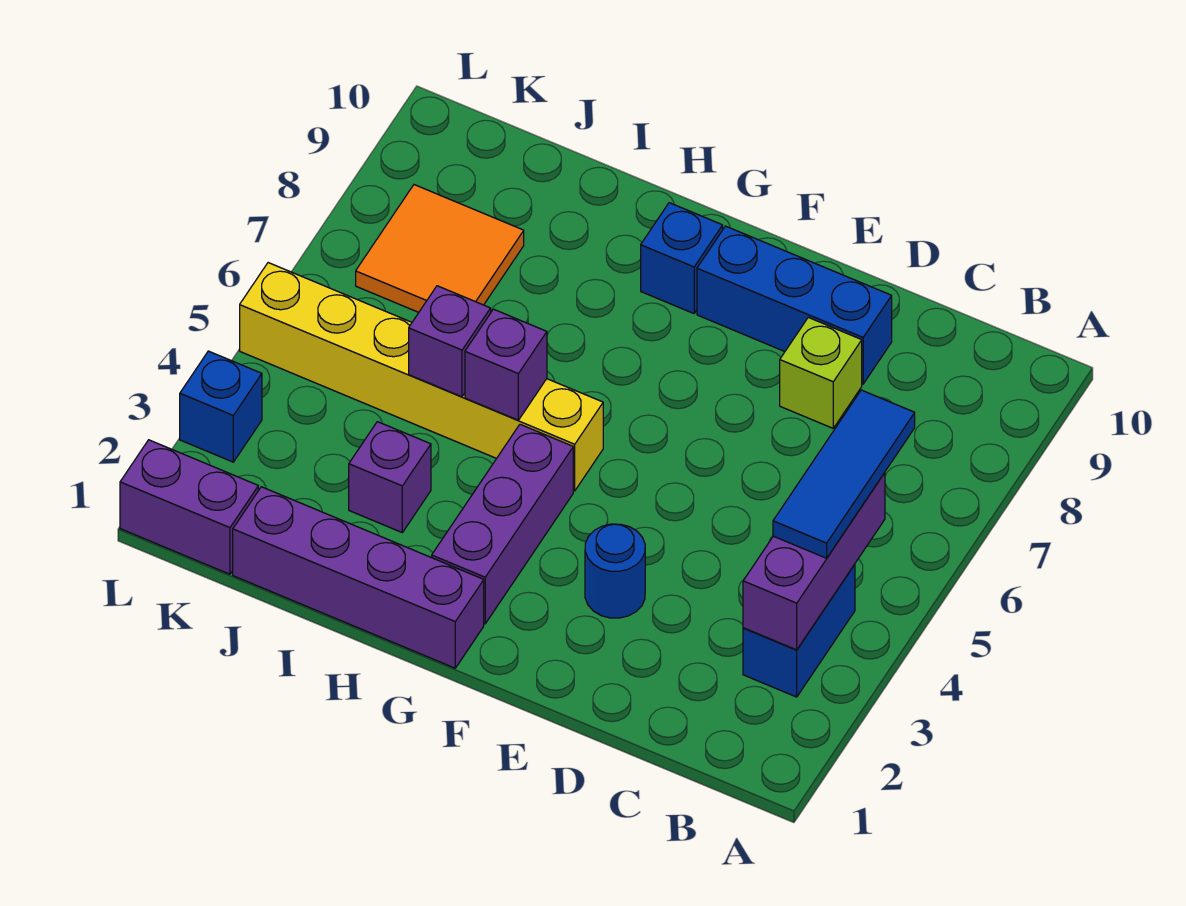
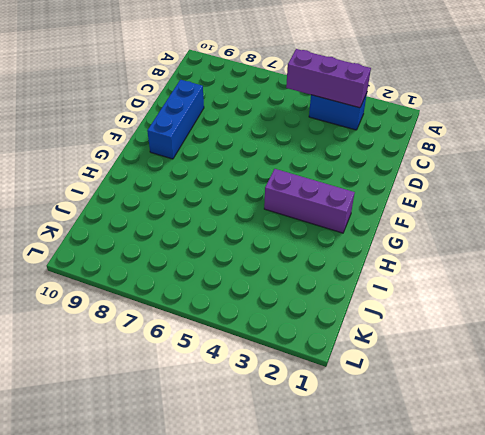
none -> lime brick D8 level 1
none -> blue round brick E3 level 1
none -> purple brick G1:J1 level 1

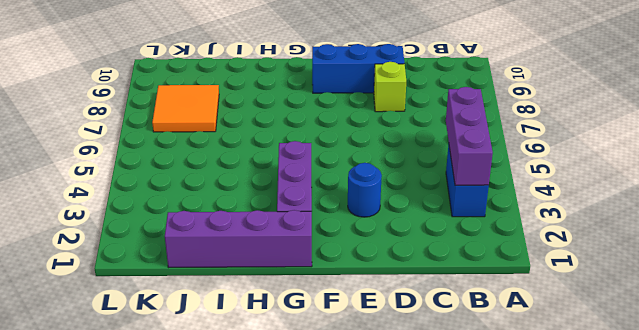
none -> yellow brick G5:L5 level 1
none -> blue brick G9 level 1
none -> purple brick I3 level 1

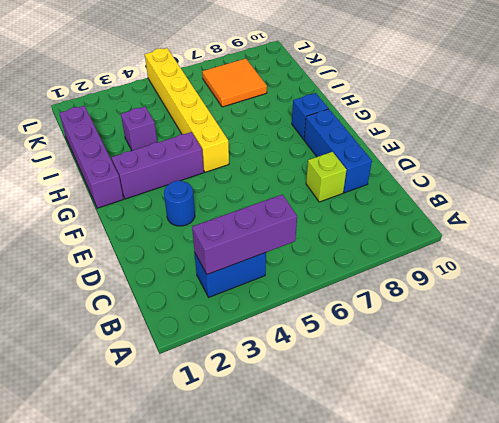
none -> purple brick K1:L1 level 1
none -> blue brick L3 level 1
none -> purple brick H5 level 2

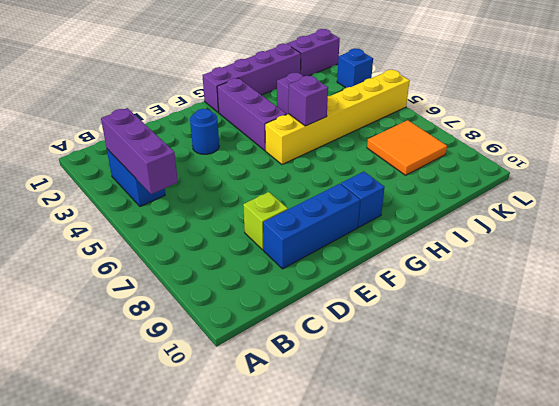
none -> purple brick I5 level 2
none -> blue tile B4:B6 level 3

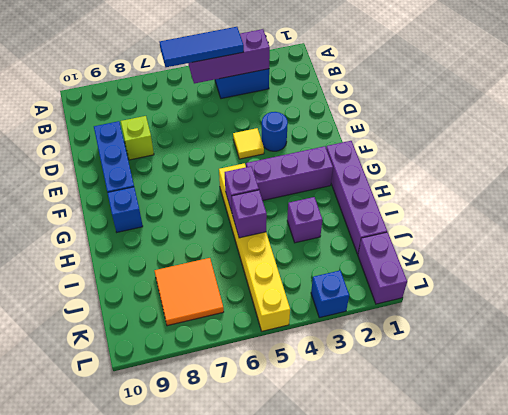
yellow tile E4 level 1 -> none

